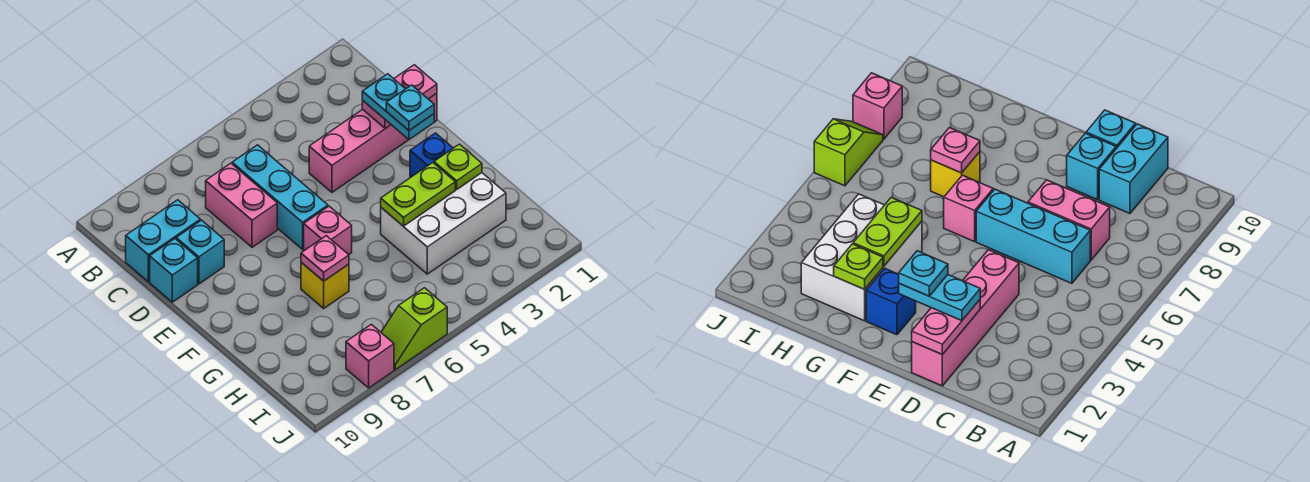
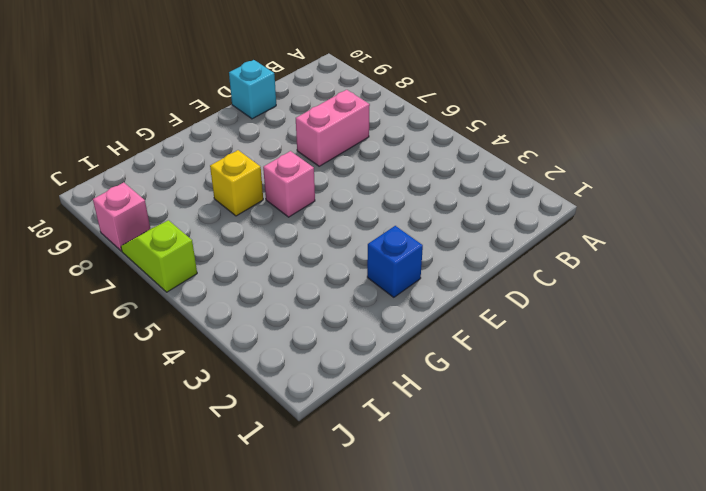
none -> cyan brick C6:E6 level 1
none -> cyan brick C9:C10 level 1
none -> pink brick D1:D4 level 1

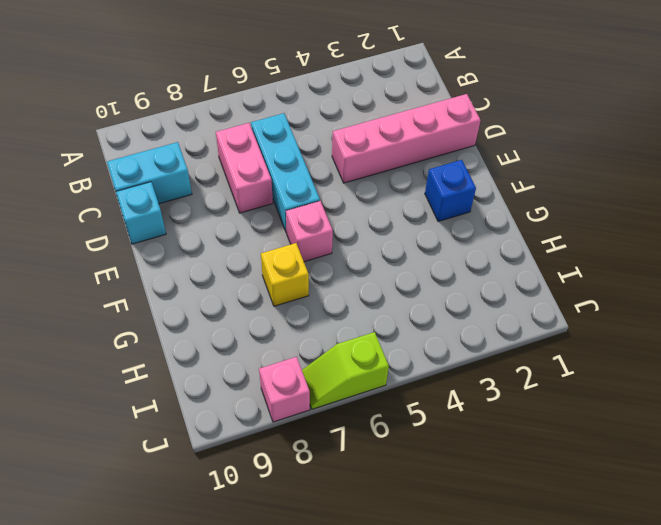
none -> cyan brick D9 level 1
none -> white brick G2:H4 level 1
none -> pink plate D1:D2 level 2

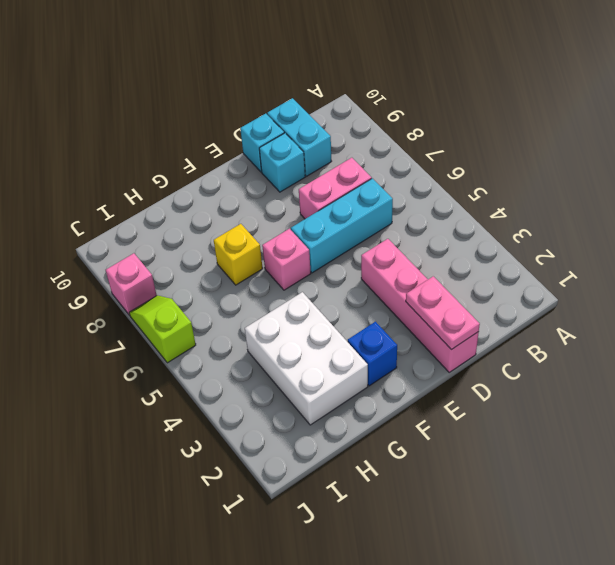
none -> lime plate G2 level 2
none -> lime plate G3:G4 level 2
none -> pink plate G7 level 2

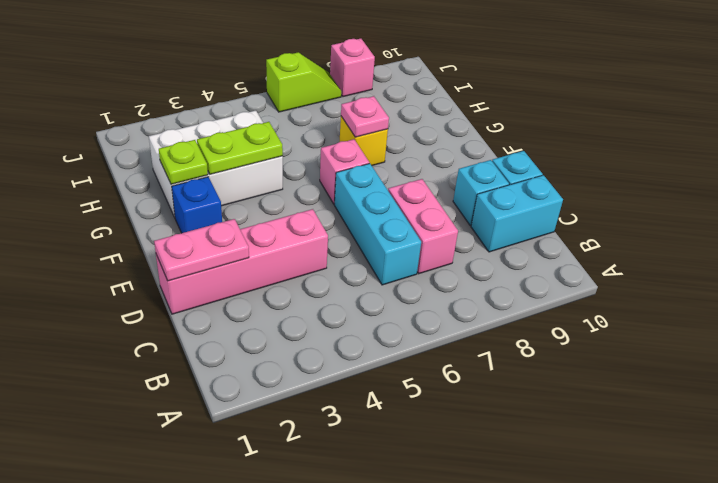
none -> cyan plate D2:E2 level 3
none -> cyan plate E2 level 4

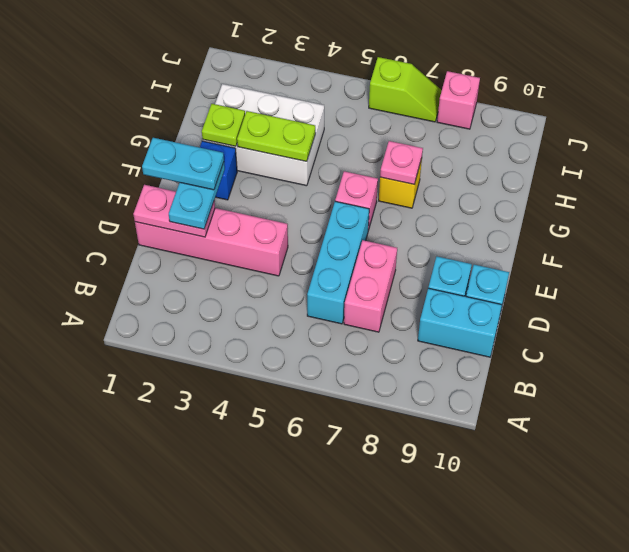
cyan plate E1:E2 level 4 -> cyan plate E2 level 4

